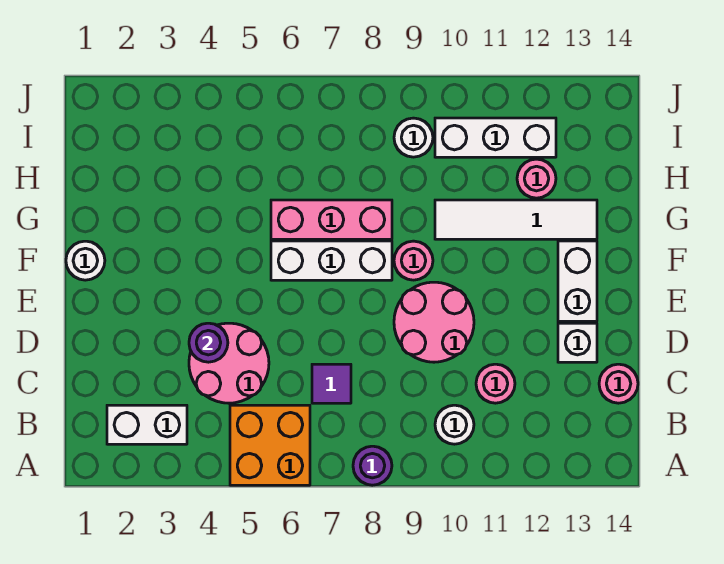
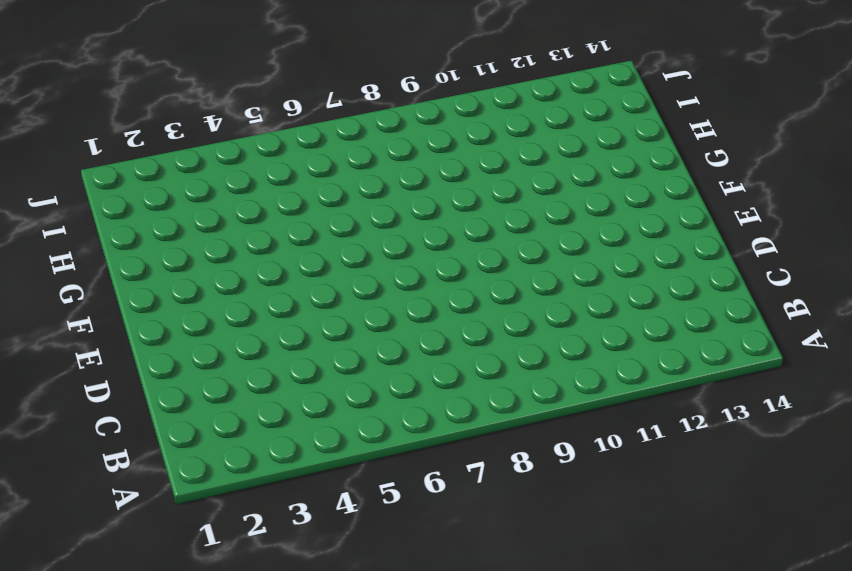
none -> orange brick A5:B6 level 1
none -> purple round brick A8 level 1
none -> white brick B2:B3 level 1

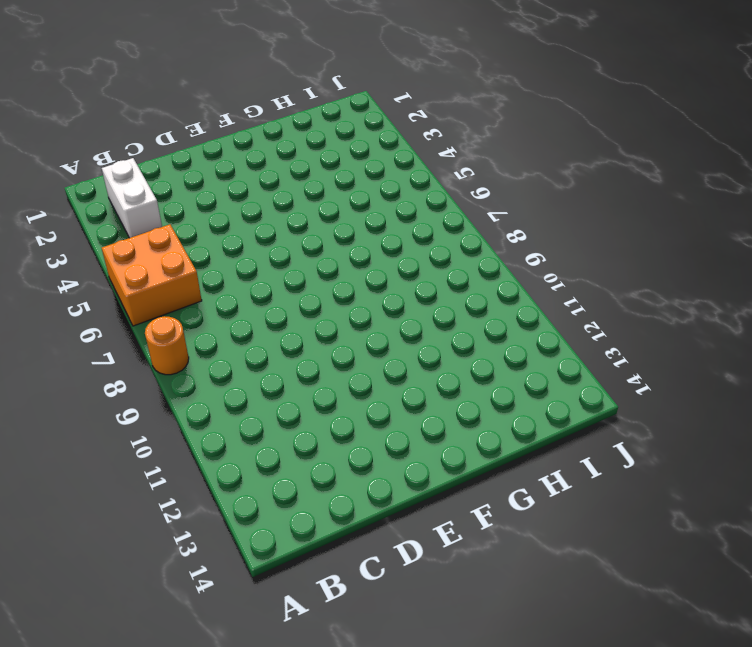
orange round brick A8 level 1 -> purple round brick A8 level 1
none -> white round brick B10 level 1
none -> pink round brick C4:D5 level 1
none -> purple tile C7 level 1

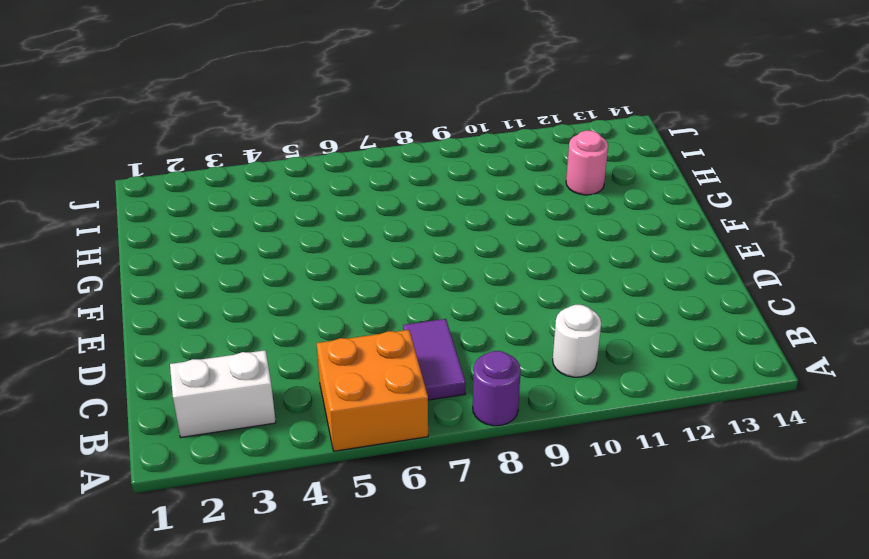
purple tile B7:C7 level 1 -> purple tile C7 level 1
none -> pink round brick C4:D5 level 1
none -> pink round brick C11 level 1
none -> pink round brick C14 level 1

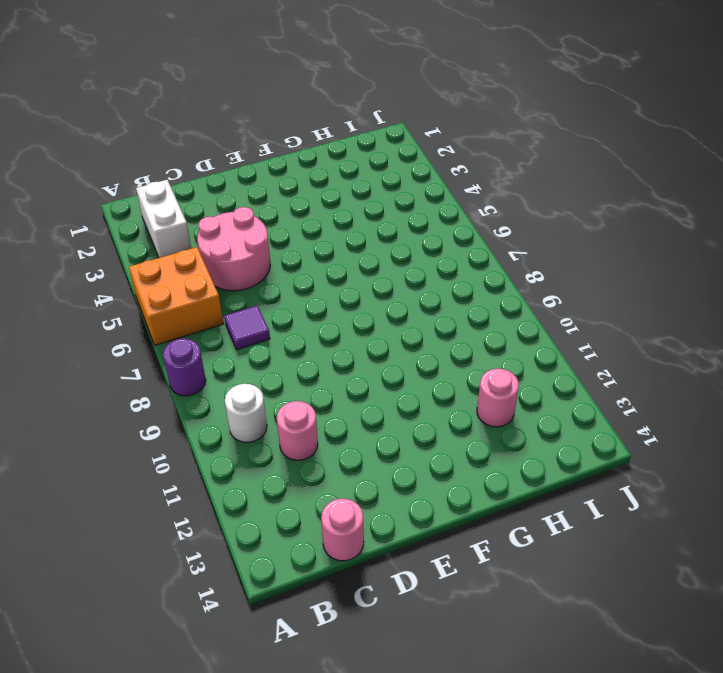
none -> pink round brick D9:E10 level 1
none -> white brick D13 level 1
none -> white brick E13:F13 level 1

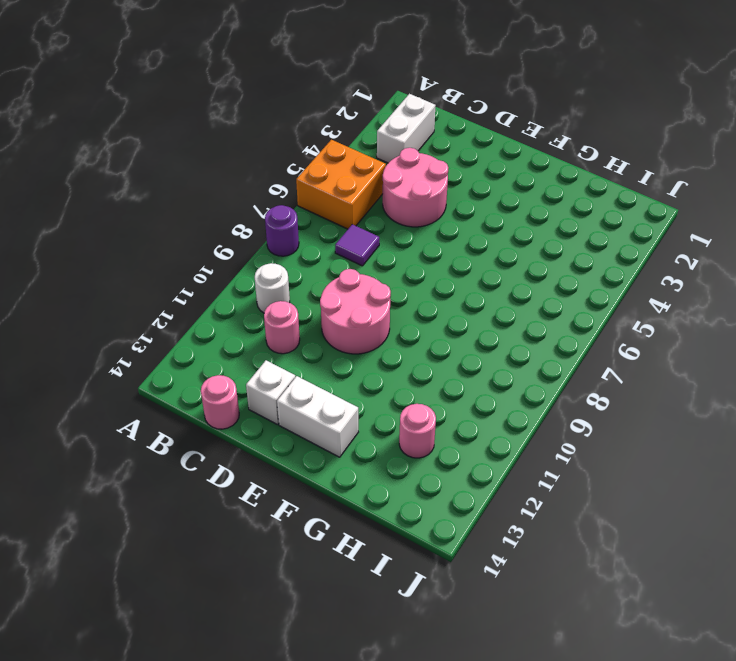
none -> white round brick F1 level 1
none -> white brick F6:F8 level 1
none -> pink round brick F9 level 1

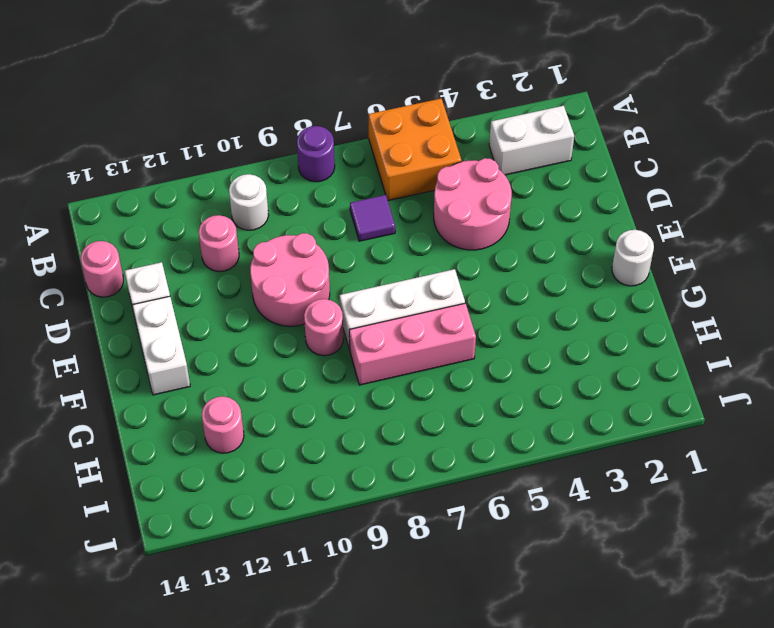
none -> white tile G10:G13 level 1
none -> white round brick I9 level 1
none -> white brick I10:I12 level 1

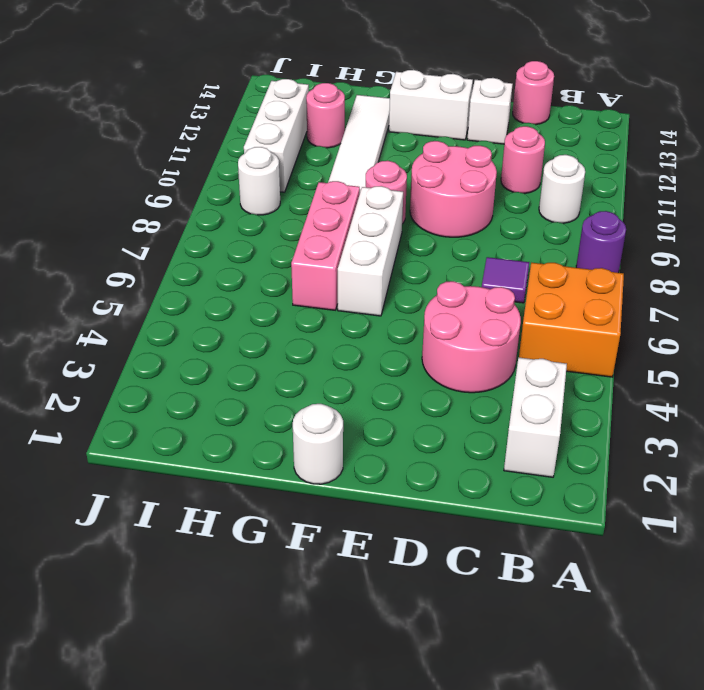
none -> purple round brick D4 level 2

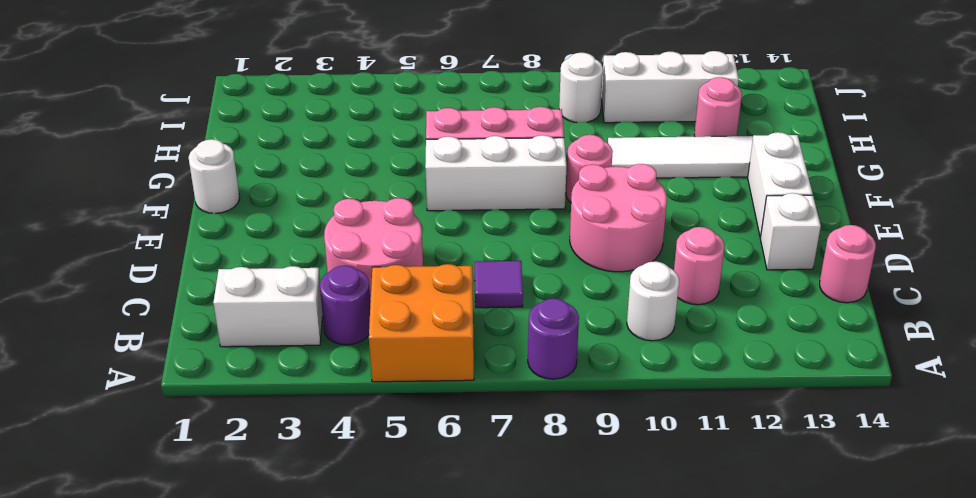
purple round brick B4 level 1 -> purple round brick D4 level 2

